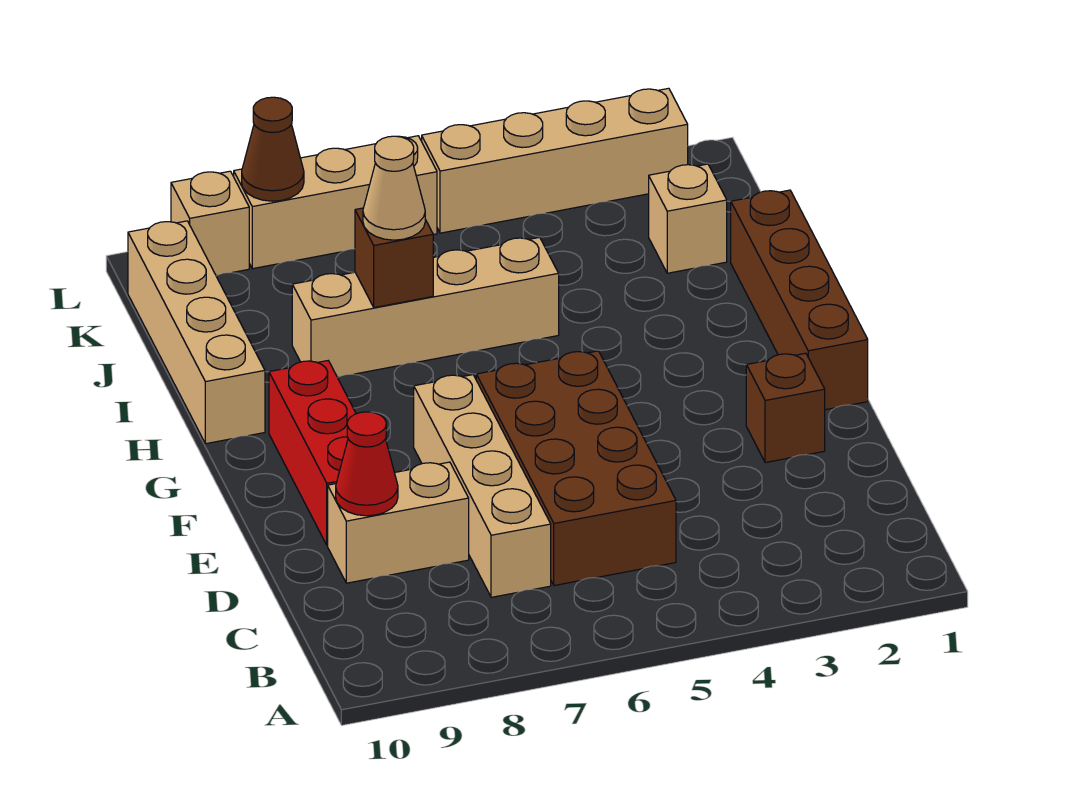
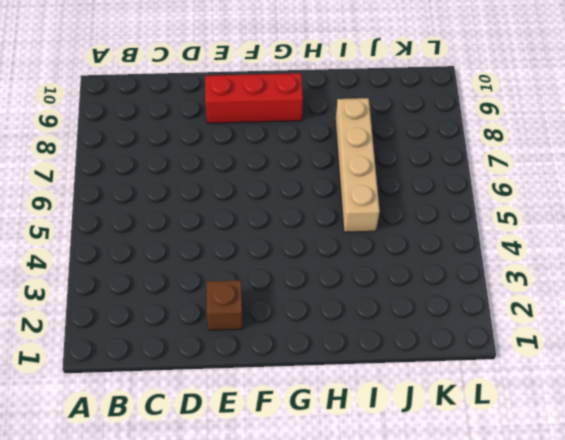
none -> brown brick C5:F6 level 1
none -> tan brick C7:F7 level 1
none -> tan brick D8:D9 level 1

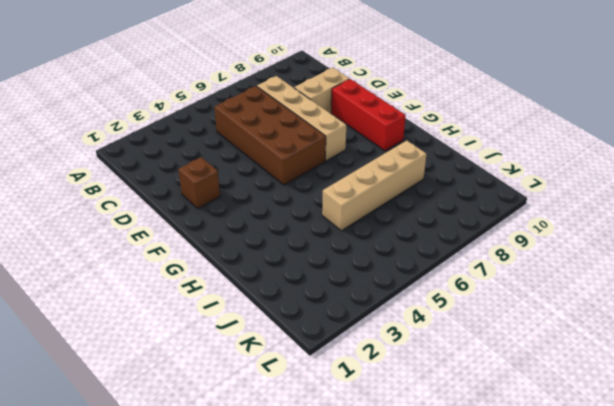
none -> brown brick F1:I1 level 1
none -> tan brick H10:K10 level 1
none -> tan brick J2 level 1

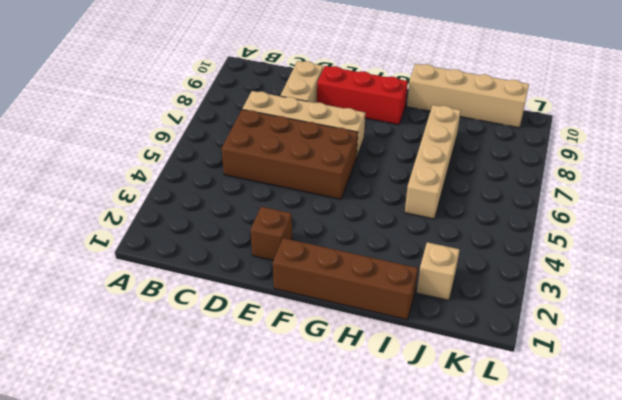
none -> tan brick L2:L5 level 1
none -> tan brick L6:L8 level 1
none -> tan brick L9 level 1

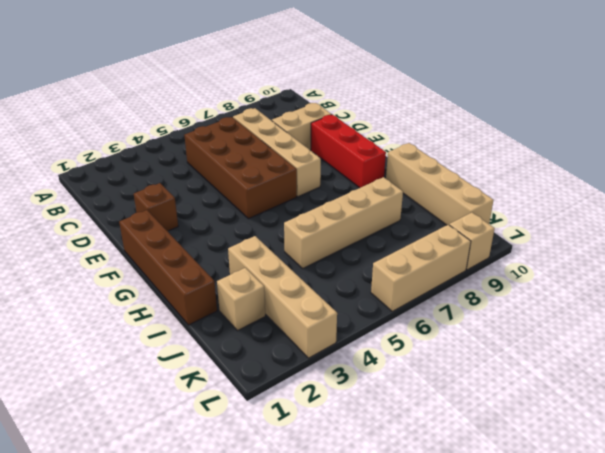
tan brick I3:L3 level 1 -> tan brick L2:L5 level 1
none -> red cone D9 level 2
none -> brown brick I7 level 2
none -> brown cone L8 level 2

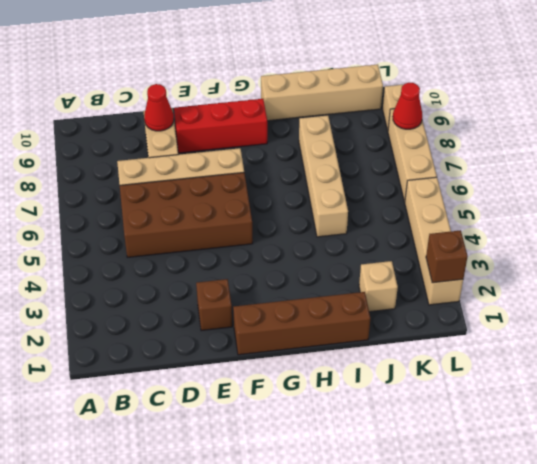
brown brick L2 level 2 -> brown brick I7 level 2
red cone L8 level 2 -> brown cone L8 level 2
none -> tan cone I7 level 3

